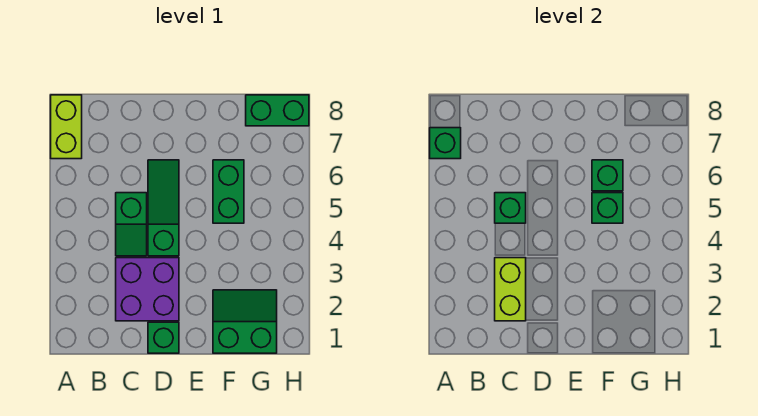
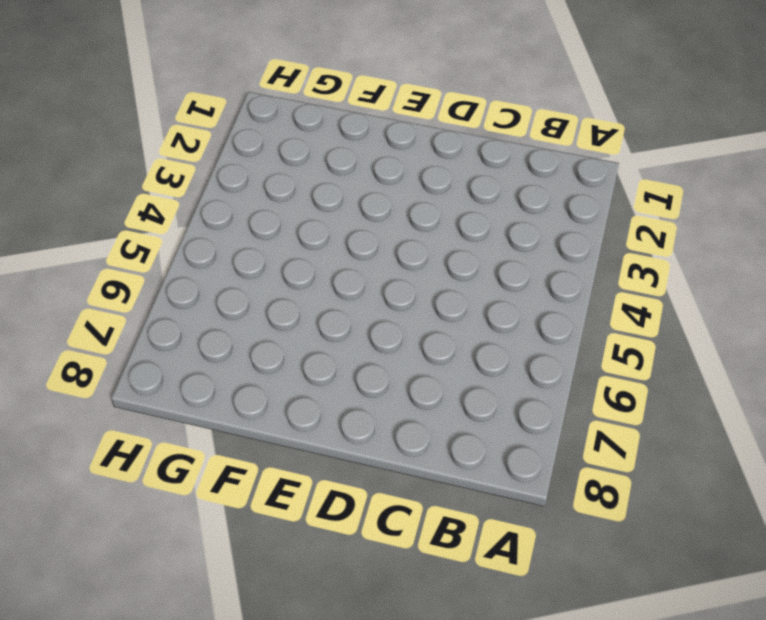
none -> lime brick A7:A8 level 1
none -> purple brick C2:D3 level 1
none -> green slope C4:C5 level 1 top 5

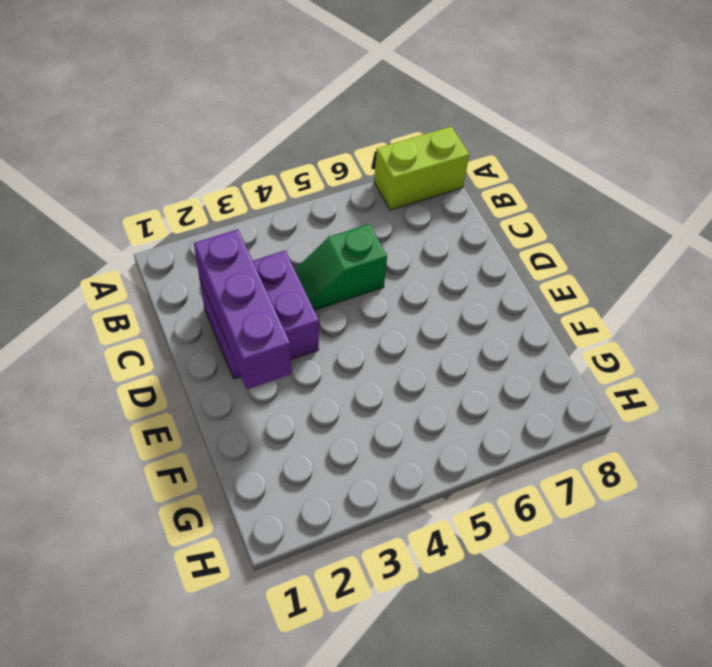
purple brick C2:E2 level 2 -> lime brick C2:C3 level 2
none -> green brick D1 level 1
none -> green slope D4:D6 level 1 top 4
none -> green slope F1:G2 level 1 top 1

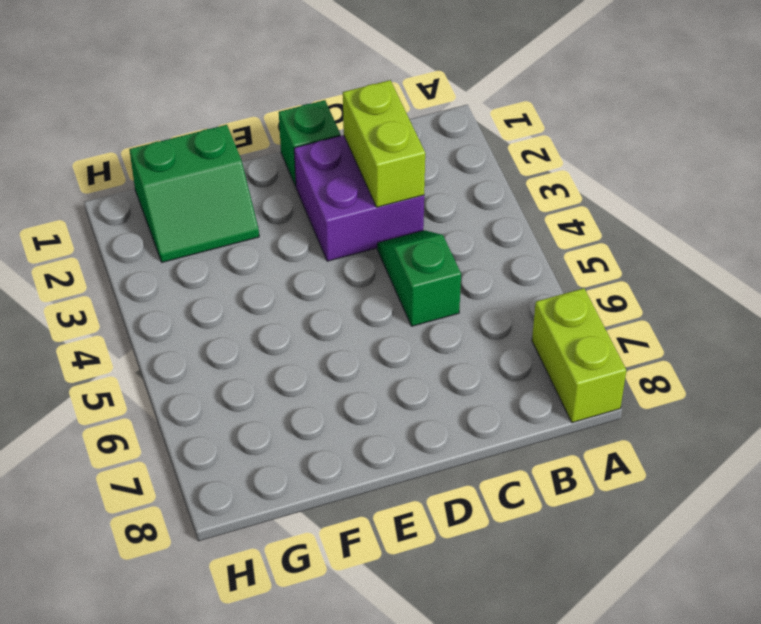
none -> green slope D4:D6 level 1 top 4
none -> green brick F5:F6 level 1
none -> green brick G8:H8 level 1

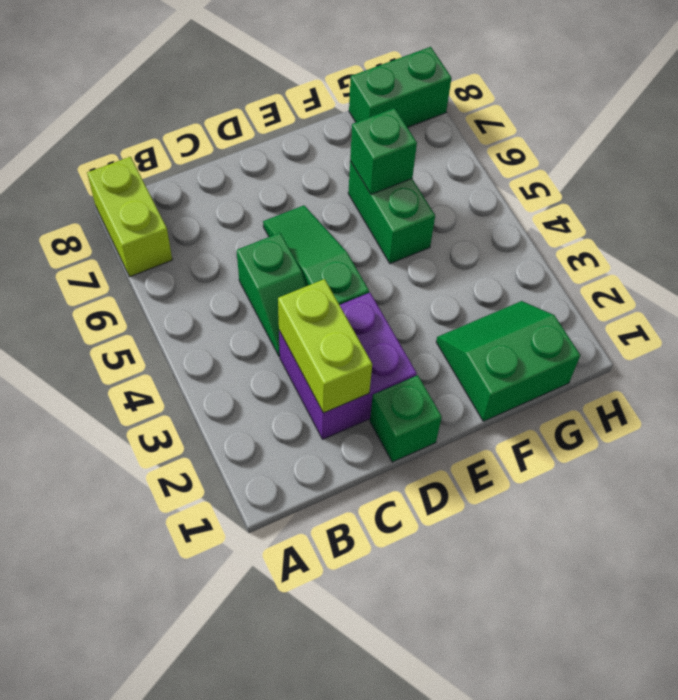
none -> green brick A7 level 2
none -> green brick C5 level 2
none -> green brick F5 level 2

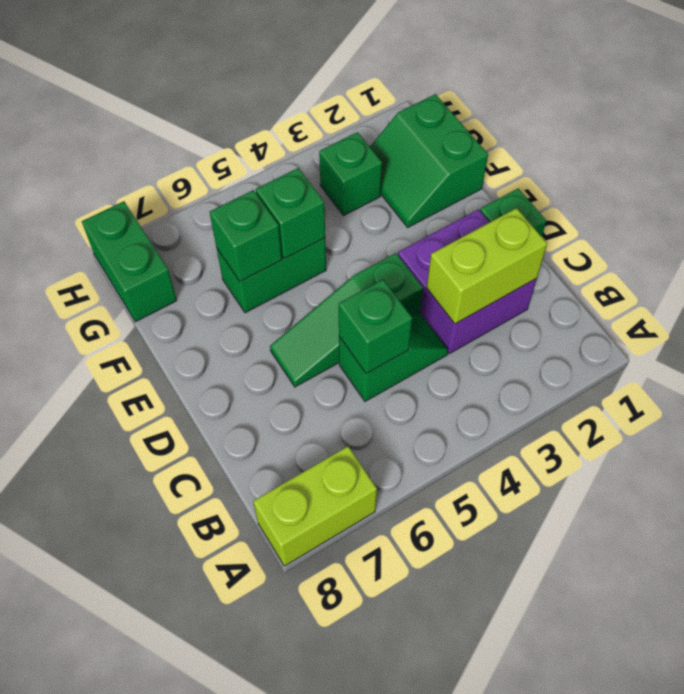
green brick G3 level 1 -> green brick A7 level 2

